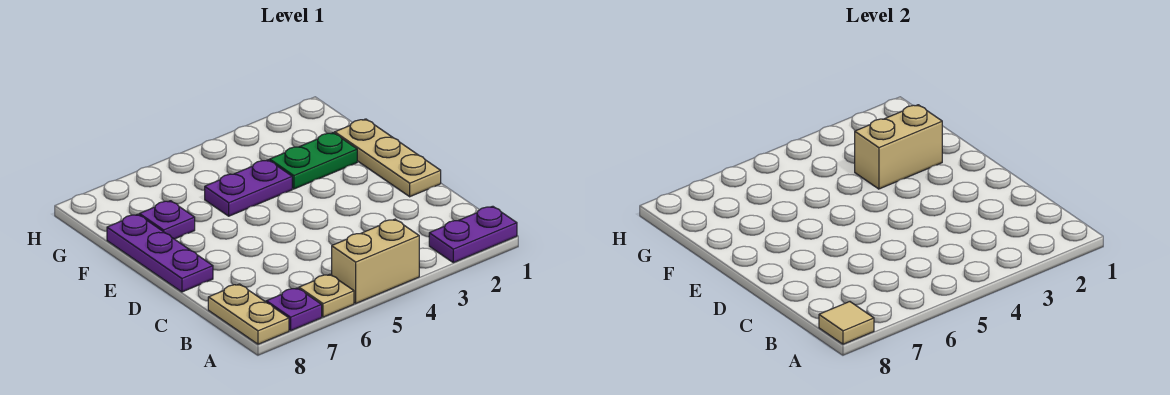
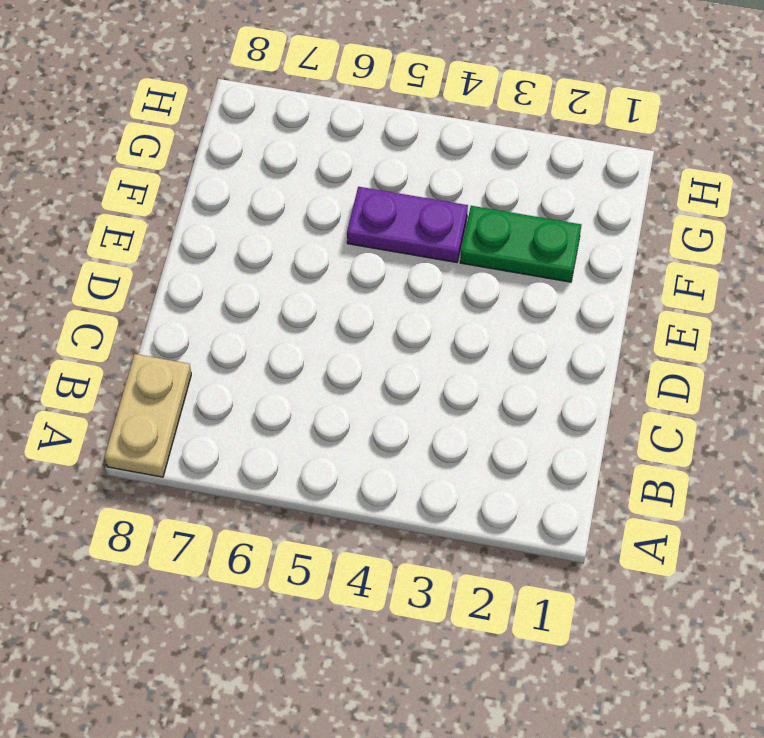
none -> purple plate A1:A2 level 1
none -> tan brick A4:A5 level 1
none -> tan plate A6 level 1

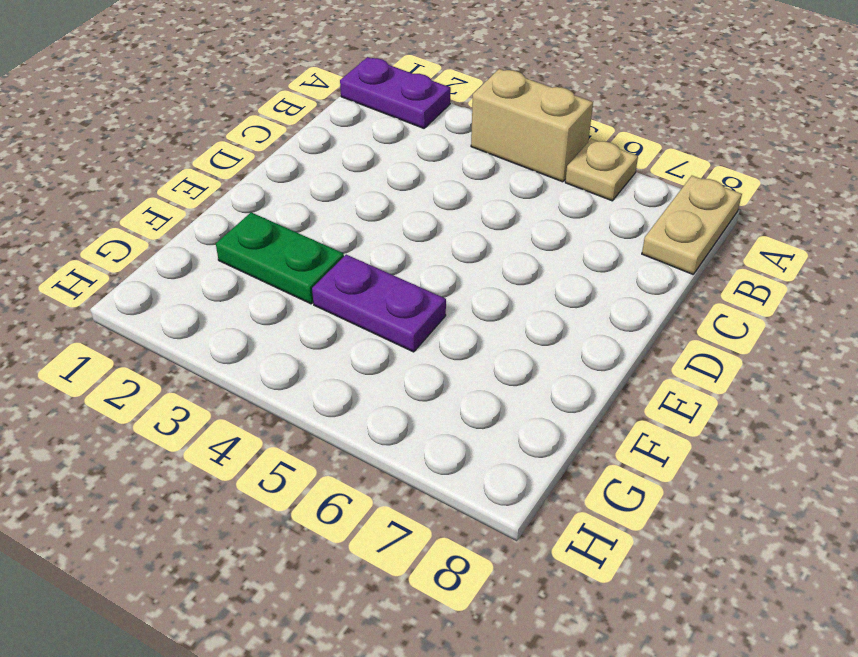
none -> purple plate A7 level 1
none -> tan plate D1:F1 level 1
none -> purple plate D8:F8 level 1

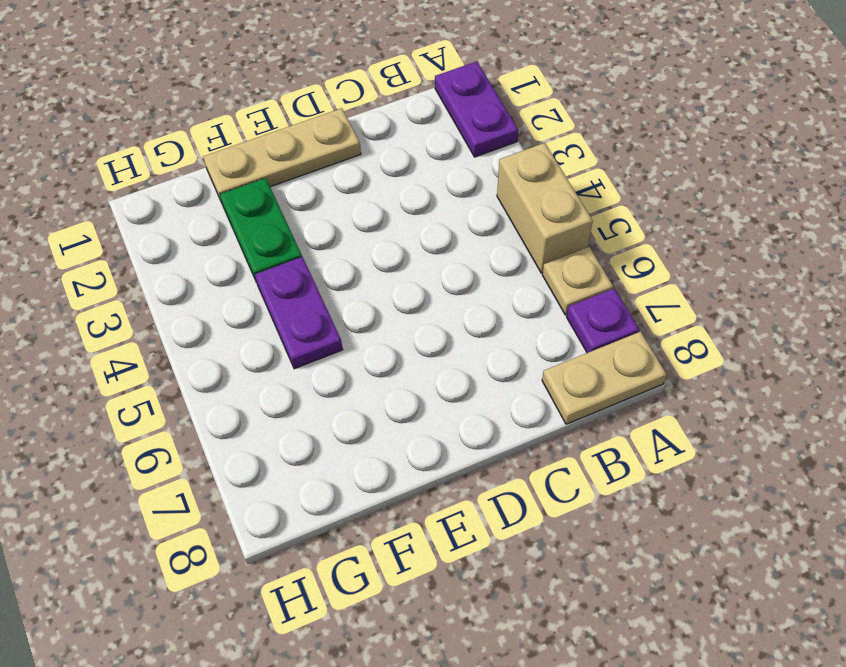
none -> purple plate D8:F8 level 1
none -> purple plate F7 level 1
none -> tan tile A8 level 2

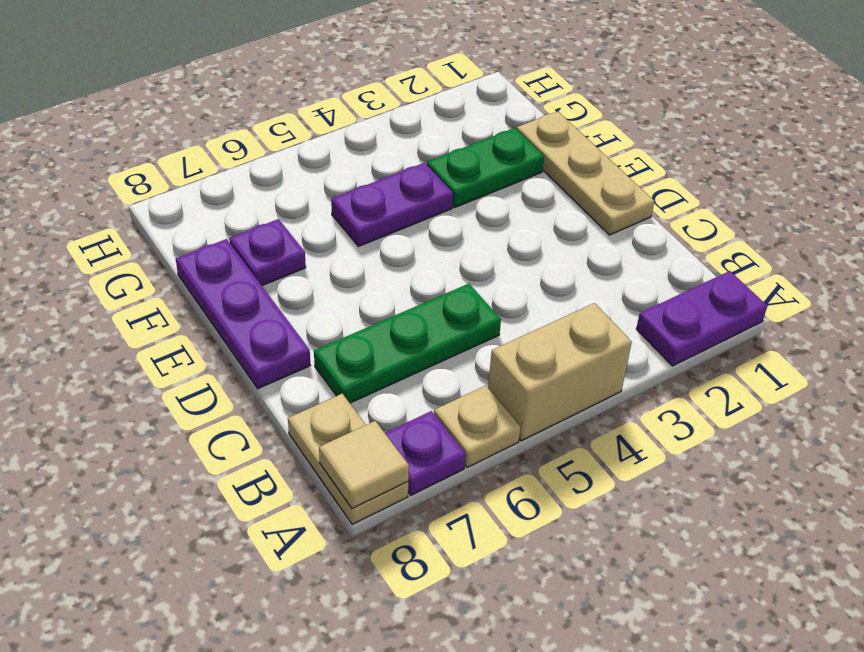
green plate C5:C7 level 1 -> none
none -> tan brick F2:F3 level 2

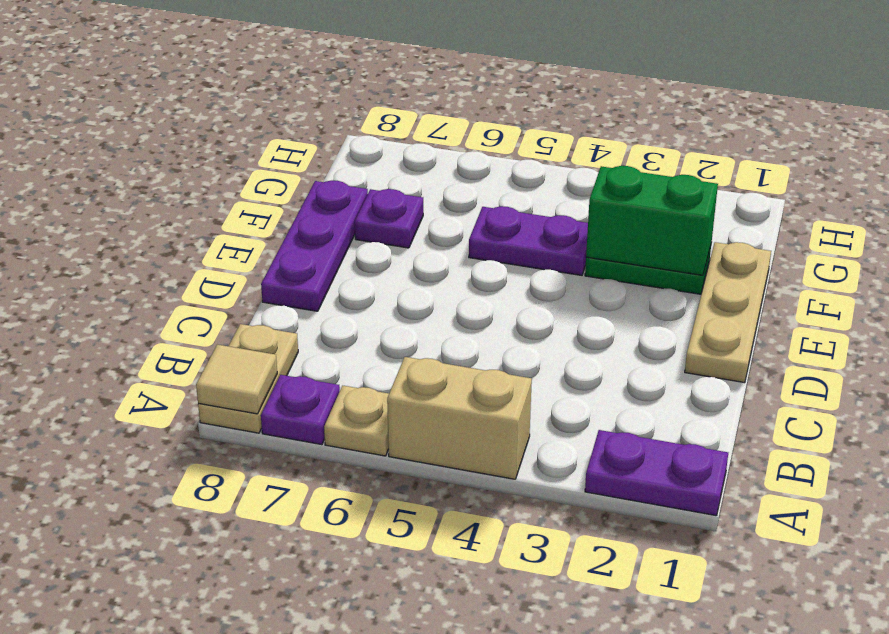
green brick F2:F3 level 2 -> tan brick F2:F3 level 2

